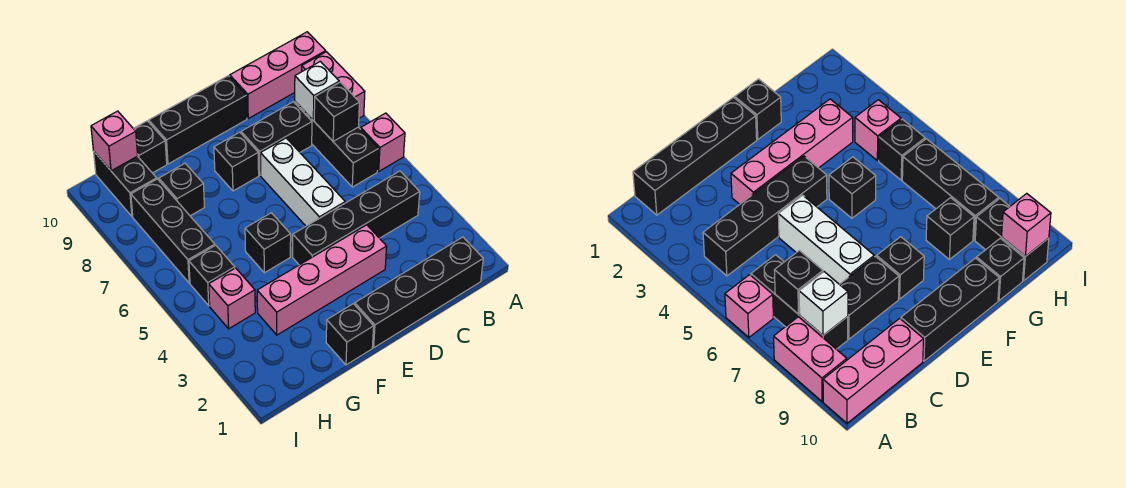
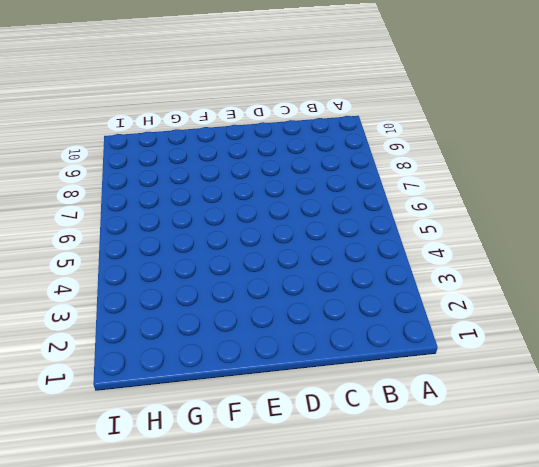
none -> pink brick A6 level 1
none -> pink brick A8:A9 level 1
none -> pink brick A10:C10 level 1

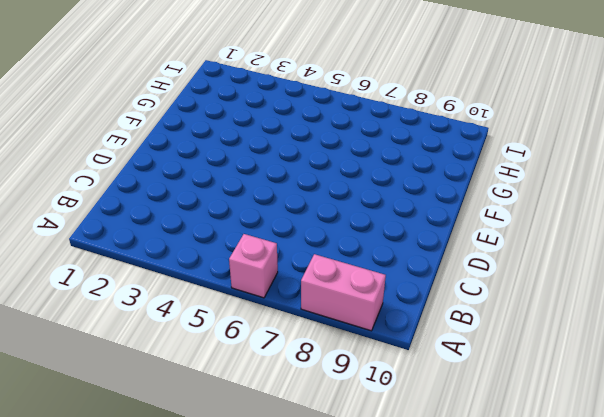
none -> pink brick A10:C10 level 1
none -> black brick B1:E1 level 1
none -> black brick B4:E4 level 1

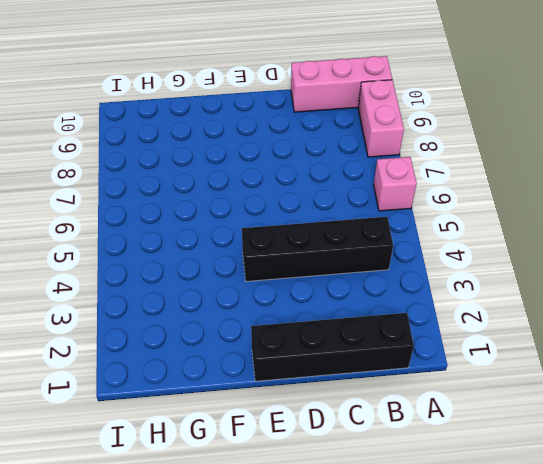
none -> black brick B6:B8 level 1
none -> black brick C8:D8 level 1
none -> pink brick D3:G3 level 1

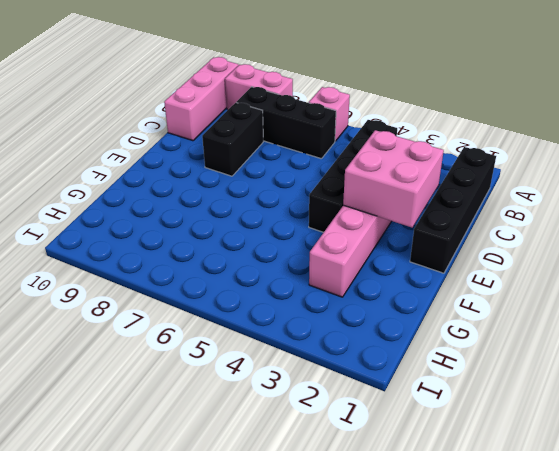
pink brick D2:E3 level 2 -> none
none -> white brick D5:D7 level 1
none -> black brick D10:F10 level 1
none -> black brick E8 level 1

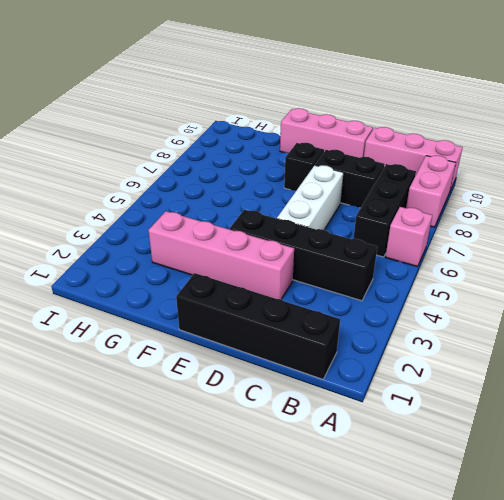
pink brick D10:F10 level 1 -> black brick D10:F10 level 1
none -> black brick F1 level 1
none -> black brick F5 level 1
none -> black brick G8 level 1

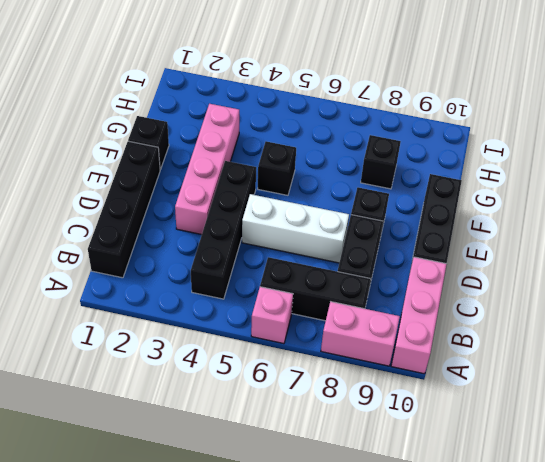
none -> black brick G10 level 1
none -> pink brick H4 level 1
none -> black brick H5 level 1

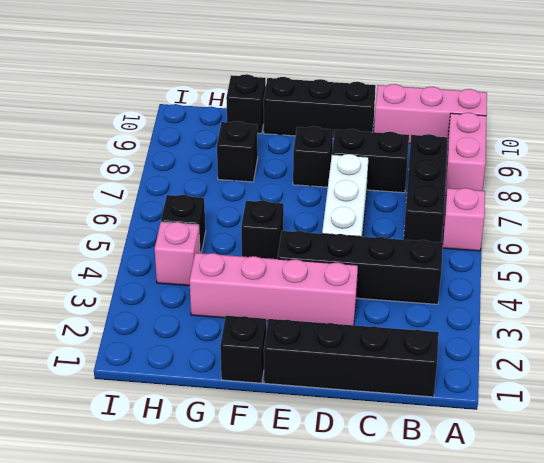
none -> black brick H6:H8 level 1
none -> black brick H9:H10 level 1
none -> black brick B7 level 2

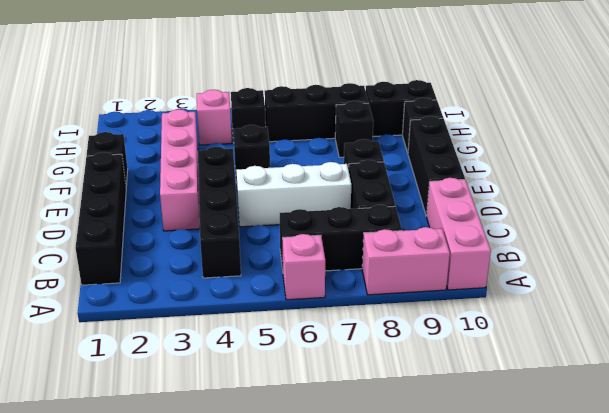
none -> black brick B7 level 2
none -> white brick B8 level 2
none -> pink brick H10 level 2

